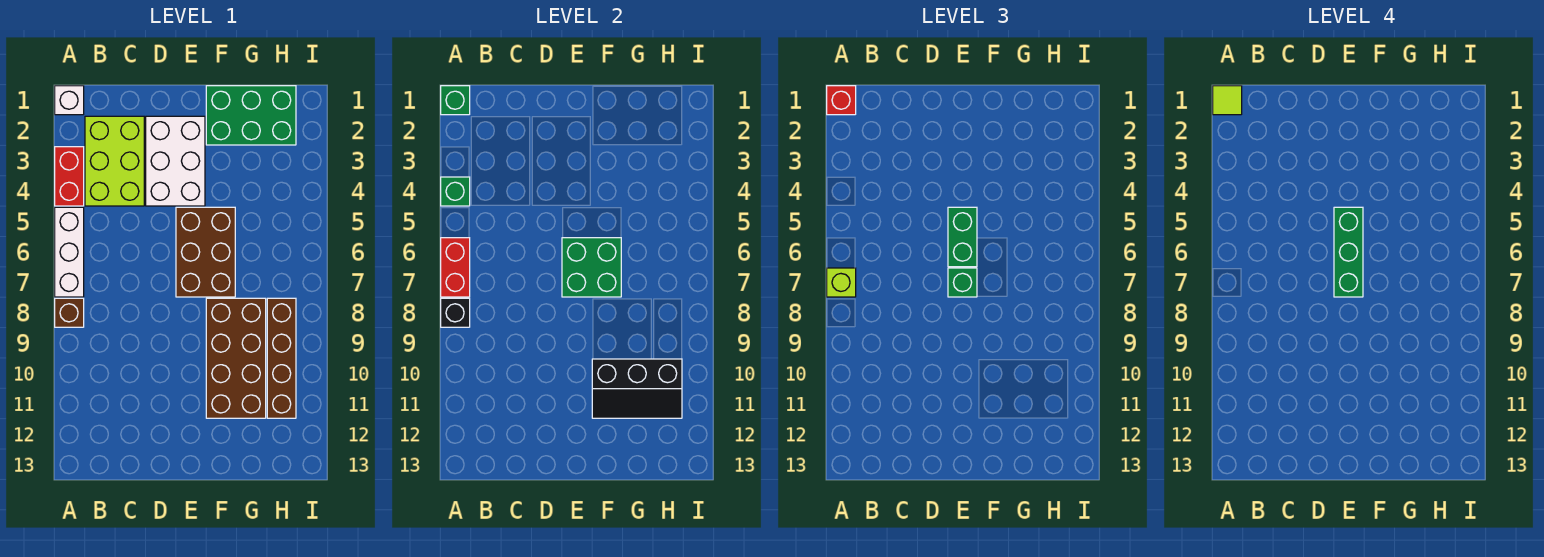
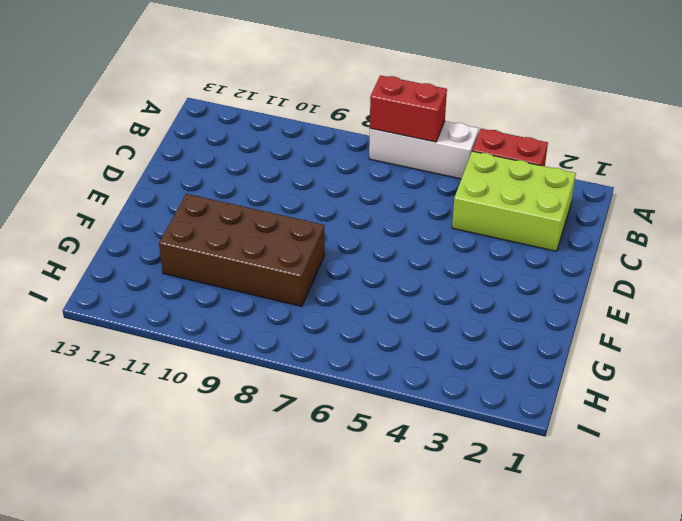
none -> white brick A1 level 1
none -> brown brick A8 level 1
none -> white brick D2:E4 level 1

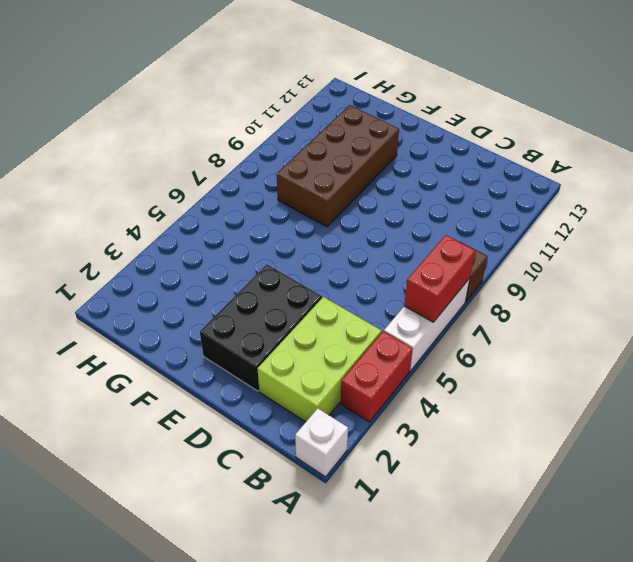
black brick D2:E4 level 1 -> white brick D2:E4 level 1
none -> brown brick E5:F7 level 1
none -> green brick F1:H2 level 1
none -> brown brick H8:H11 level 1

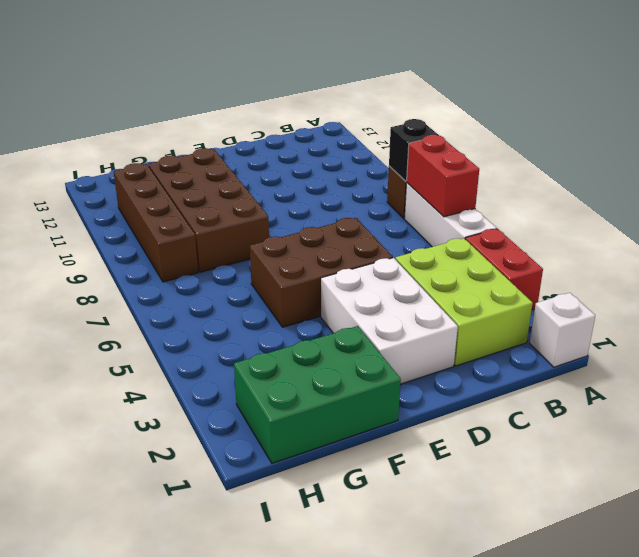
brown brick D5:F6 level 1 -> brown brick E5:F7 level 1
none -> green brick A1 level 2
none -> green brick A4 level 2
none -> green brick E6:F7 level 2

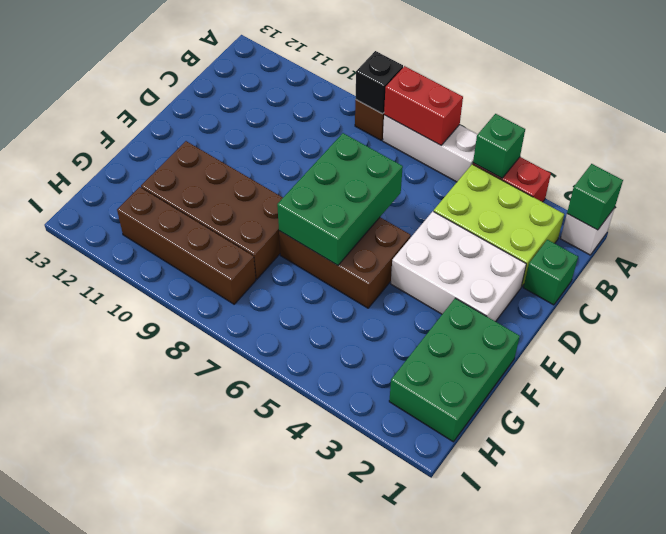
green brick C1 level 1 -> green brick E7 level 3
green brick D6:F7 level 2 -> green brick E6:F7 level 2
none -> black slope F10:H11 level 2 top 10
none -> red brick A1 level 3
none -> lime brick A7 level 3

